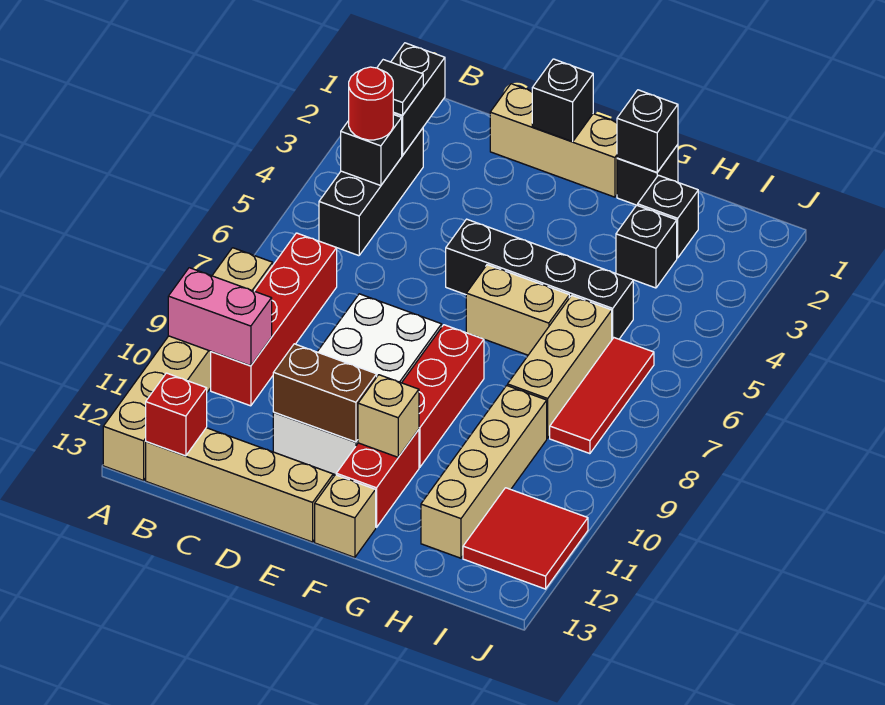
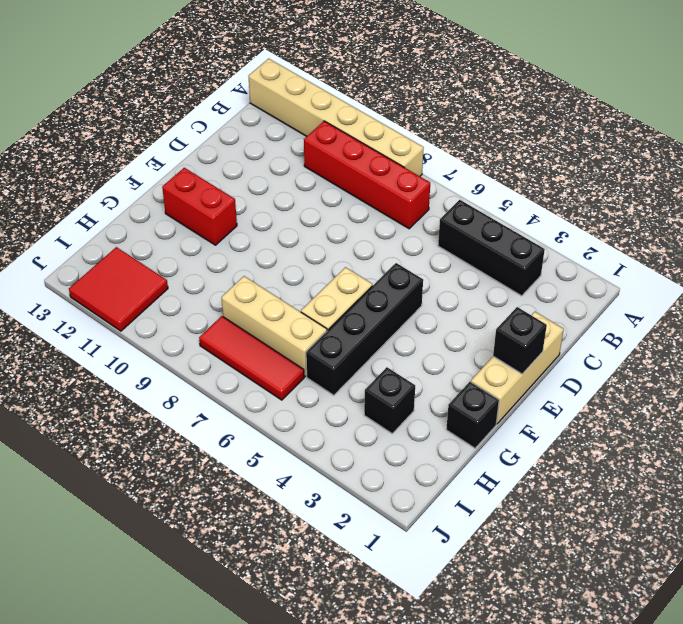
none -> tan brick B13:E13 level 1
none -> white brick D8:E11 level 1
none -> red brick F8:F10 level 1

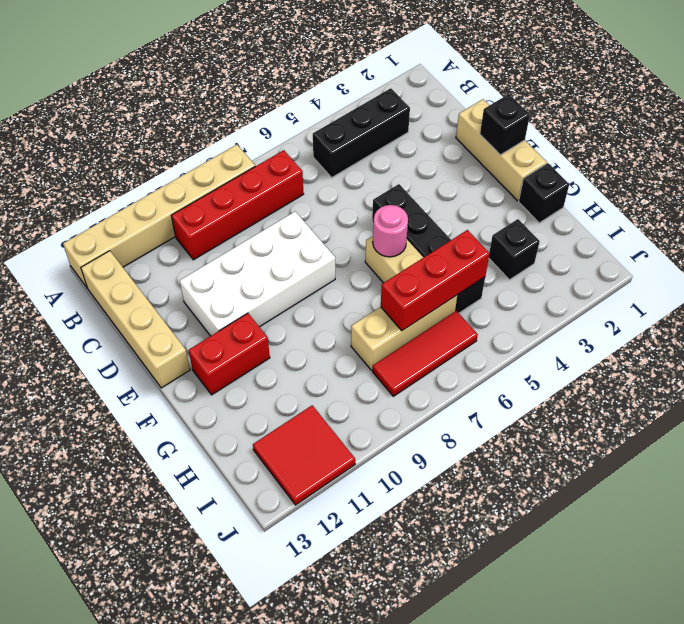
pink round brick F6 level 2 -> none
red brick H5:H7 level 2 -> red brick F8:F10 level 1
none -> tan brick F13 level 1
none -> black brick H2 level 1
none -> tan brick H9:H12 level 1

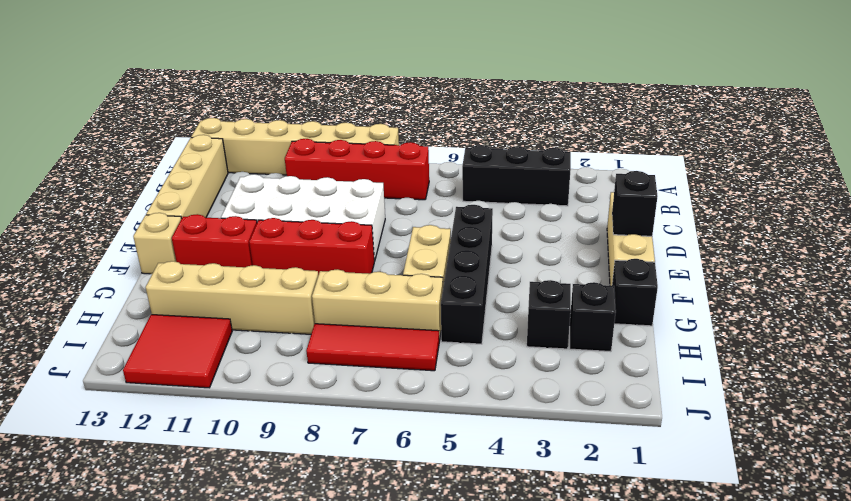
none -> pink brick A10:B10 level 2
none -> black brick B2:B3 level 2
none -> black brick B4 level 2

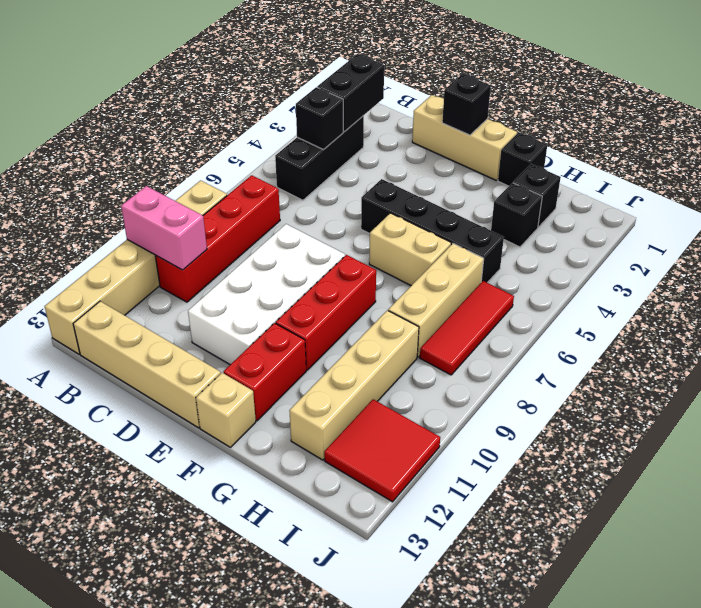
none -> red brick B13 level 2
none -> brown brick D11:E11 level 2
none -> tan brick F11 level 2

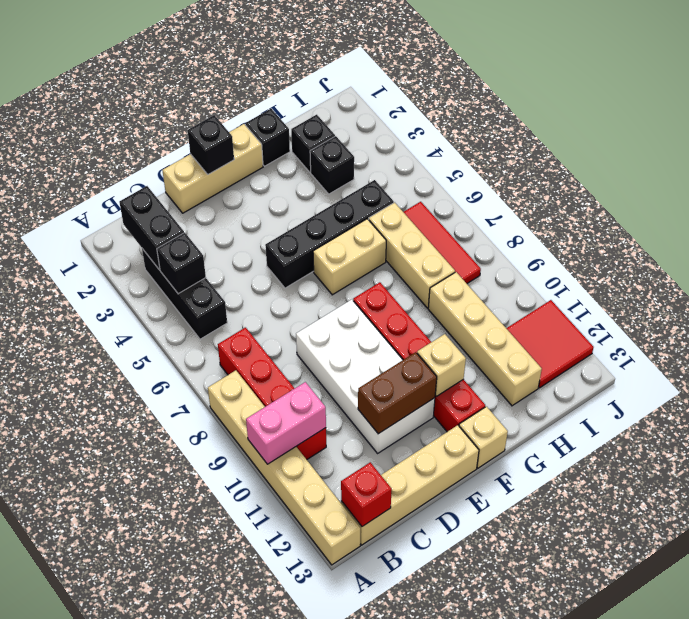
none -> black brick G1 level 2
none -> black tile B3 level 3
none -> red round brick B4 level 3

